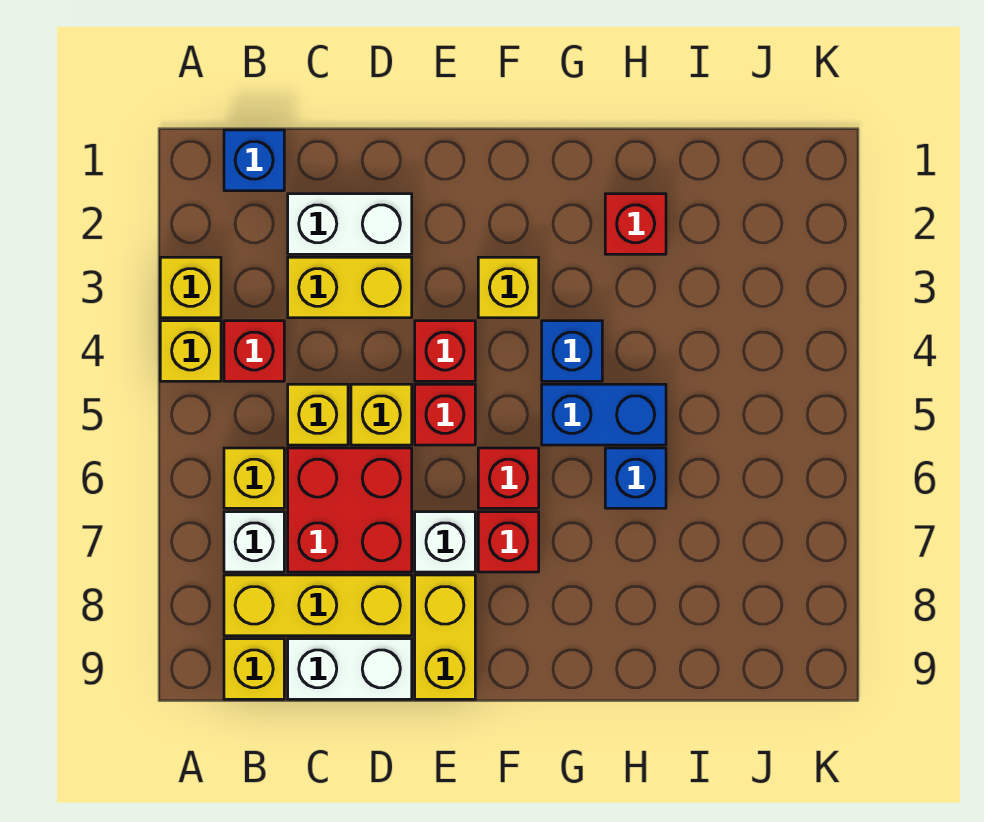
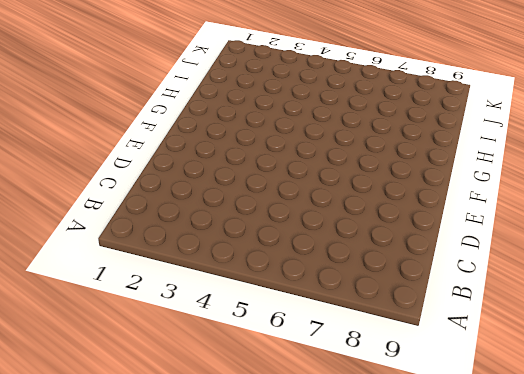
none -> yellow brick A3 level 1
none -> yellow brick A4 level 1
none -> blue brick B1 level 1

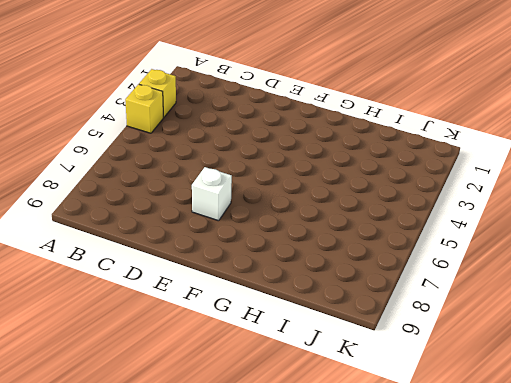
none -> blue brick B1 level 1
none -> red brick B4 level 1
none -> yellow brick B6 level 1

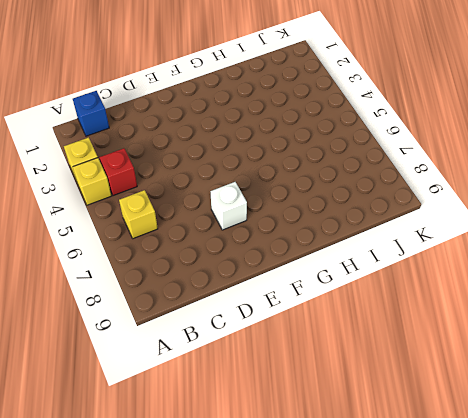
none -> white brick B7 level 1
none -> yellow brick B8:D8 level 1
none -> yellow brick B9 level 1

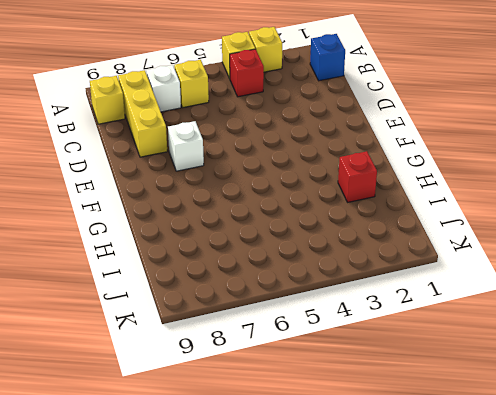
none -> white brick C2:D2 level 1
none -> yellow brick C3:D3 level 1
none -> yellow brick C5 level 1

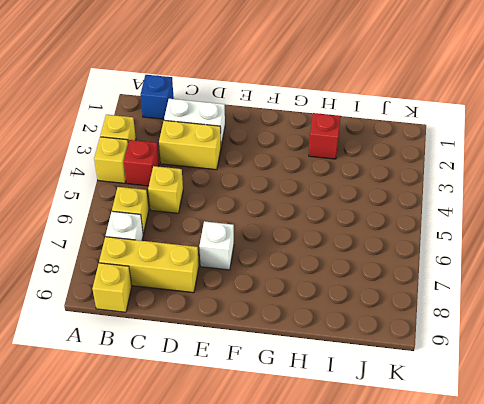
none -> red brick C6:D7 level 1
none -> white brick C9:D9 level 1
none -> yellow brick D5 level 1

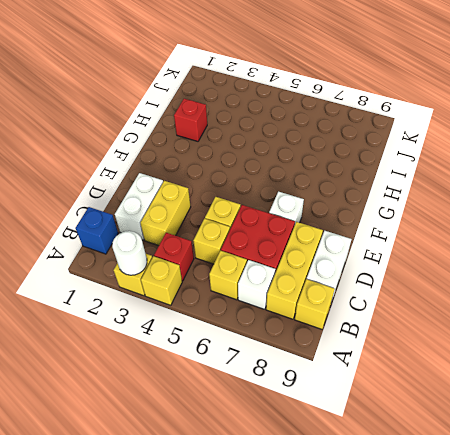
white round brick A3 level 2 -> none
none -> red brick E4 level 1
none -> red brick E5 level 1
none -> yellow brick E8:E9 level 1

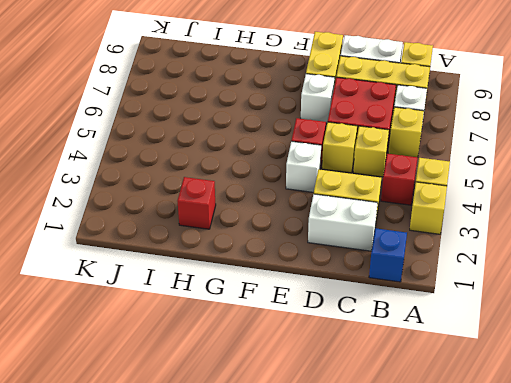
white brick E4 level 1 -> red brick E4 level 1
none -> yellow brick F3 level 1
none -> red brick F6 level 1
none -> red brick F7 level 1

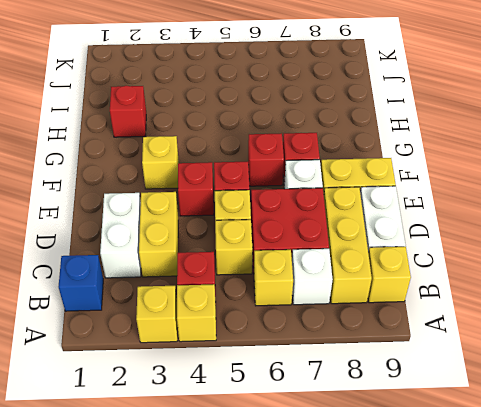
none -> blue brick G4 level 1
none -> blue brick G5:H5 level 1
none -> blue brick H6 level 1

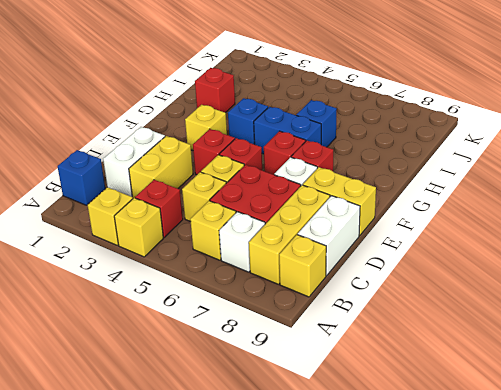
blue brick G5:G6 level 1 -> blue brick G5:H5 level 1

